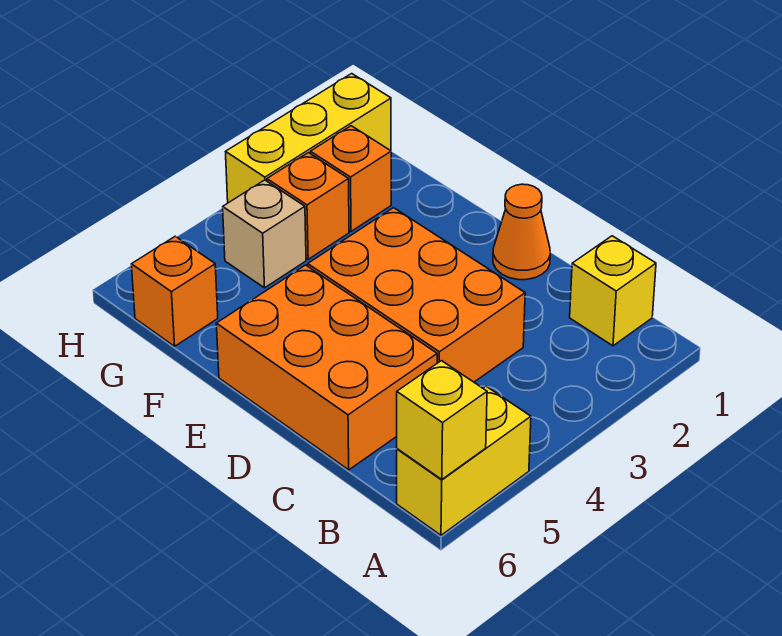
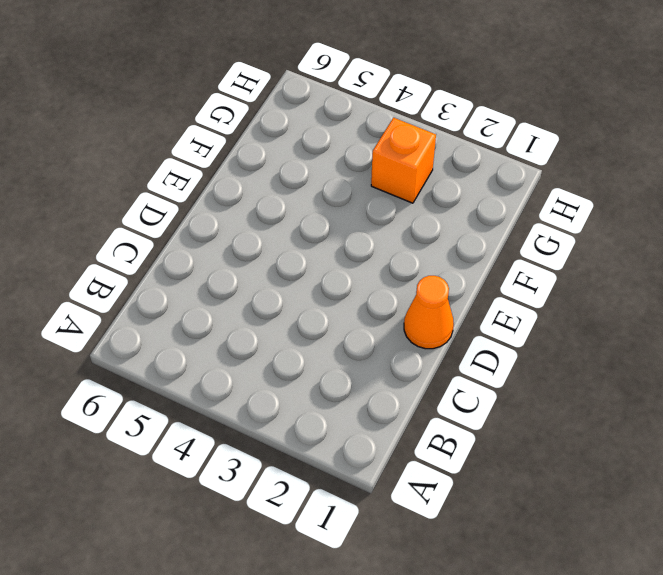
none -> yellow brick A5:A6 level 1
none -> yellow brick B1 level 1

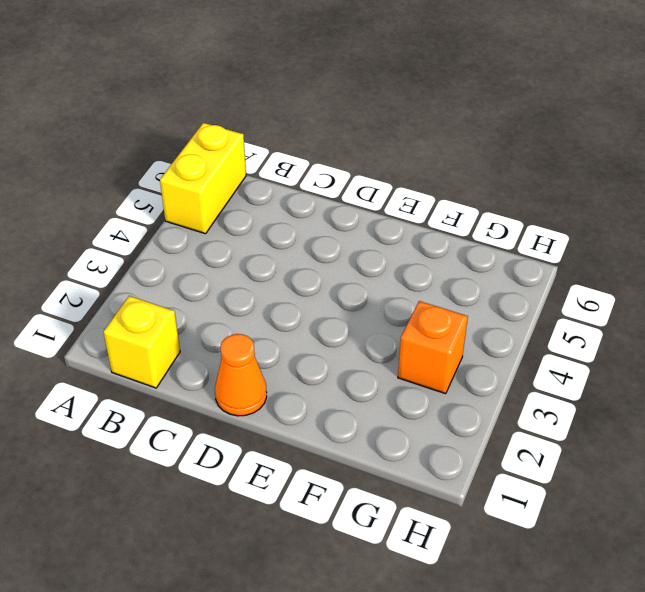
none -> orange brick C3:E4 level 1
none -> orange brick C5:E6 level 1

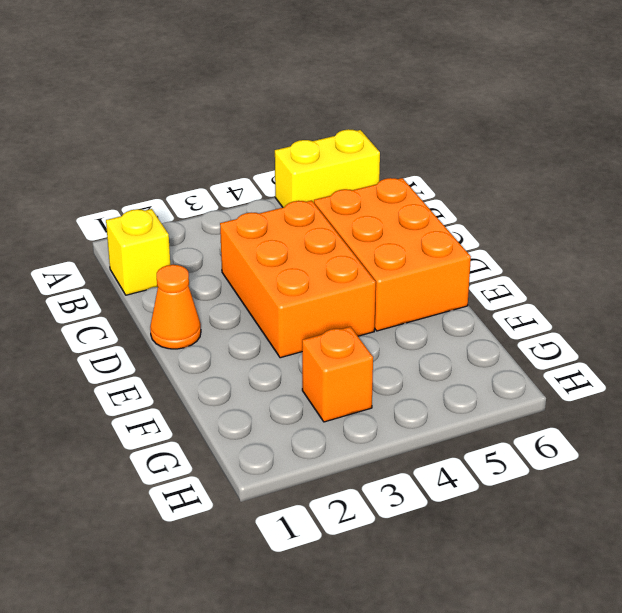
none -> orange brick G2 level 1
none -> tan brick G4 level 1

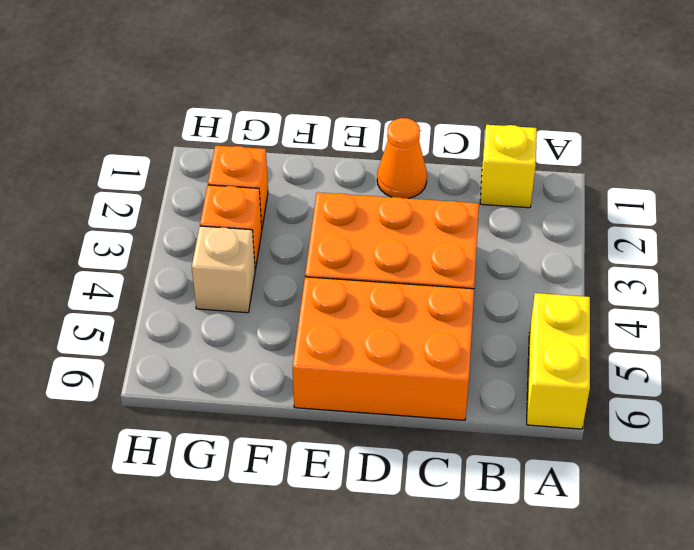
none -> orange brick G6 level 1
none -> yellow brick H1:H3 level 1

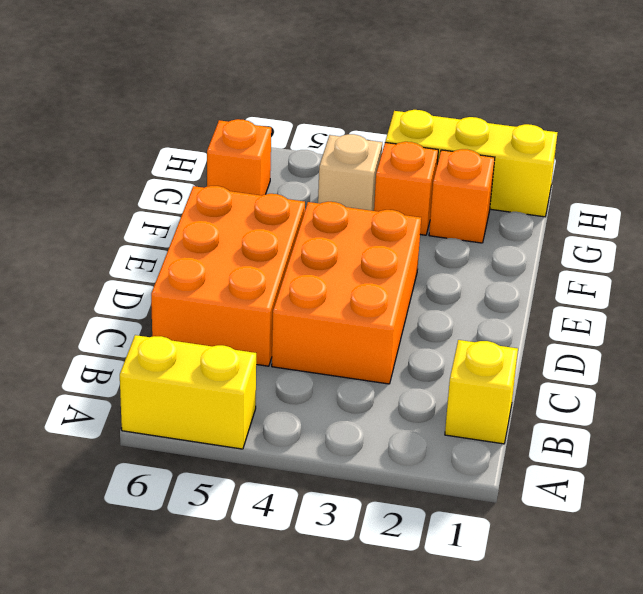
none -> orange cone D1 level 1
none -> yellow brick A6 level 2

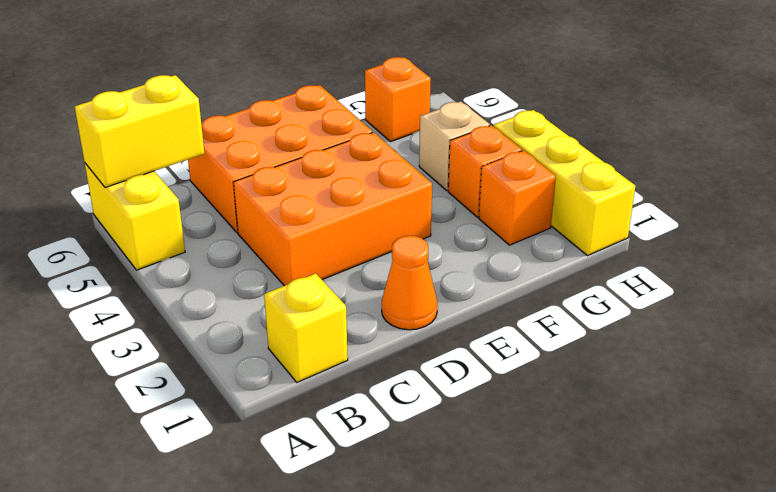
yellow brick A6:B6 level 2 -> yellow brick A6 level 2

